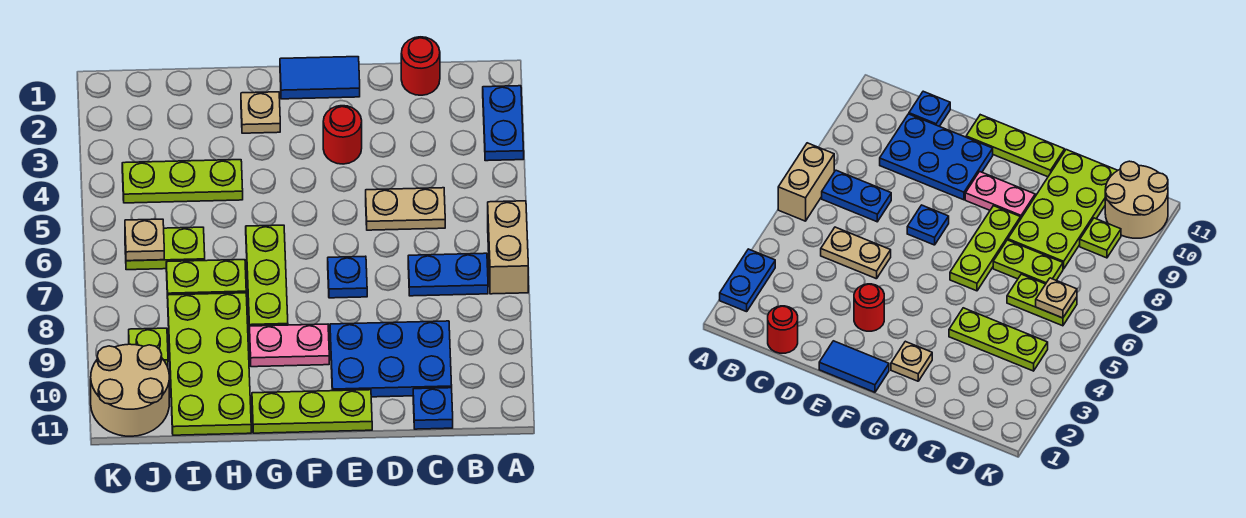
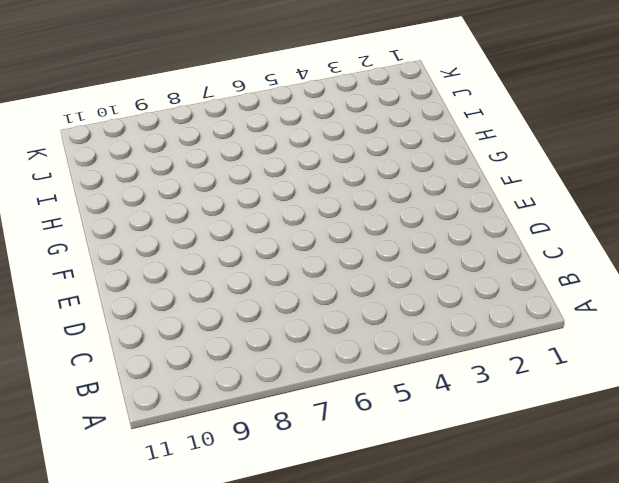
none -> blue plate A2:A3 level 1
none -> tan brick A6:A7 level 1
none -> blue plate B7:C7 level 1

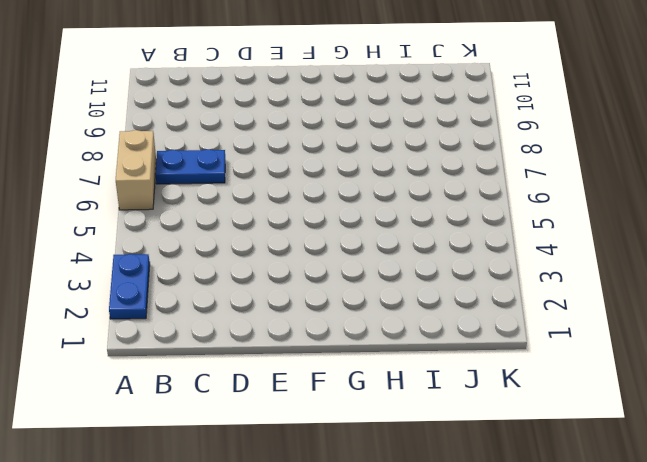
none -> red round brick C1 level 1
none -> tan plate C5:D5 level 1
none -> blue plate C9:E10 level 1

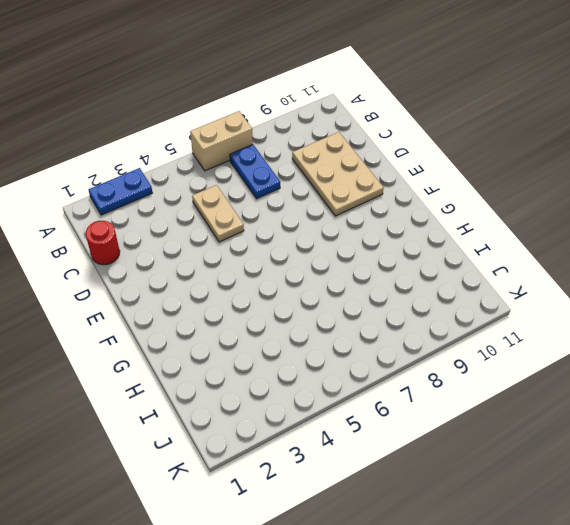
tan plate C9:E10 level 1 -> blue plate C9:E10 level 1
none -> blue plate C11 level 1
none -> blue tile E1:F1 level 1
none -> red round brick E3 level 1

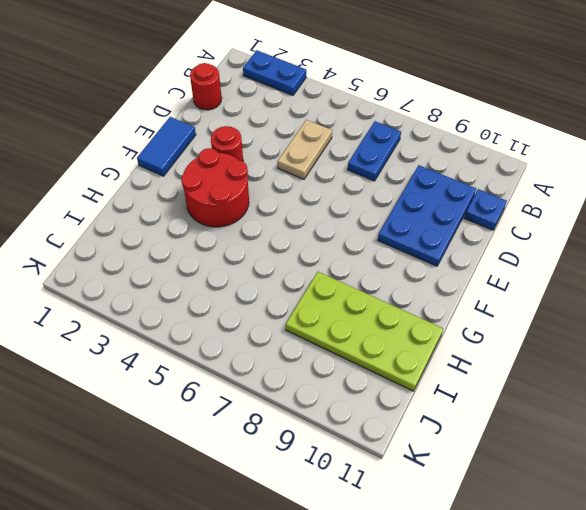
red round brick F3:G4 level 1 -> none
none -> tan brick A6:A7 level 1
none -> blue plate E7 level 1
none -> lime plate E11:G11 level 1

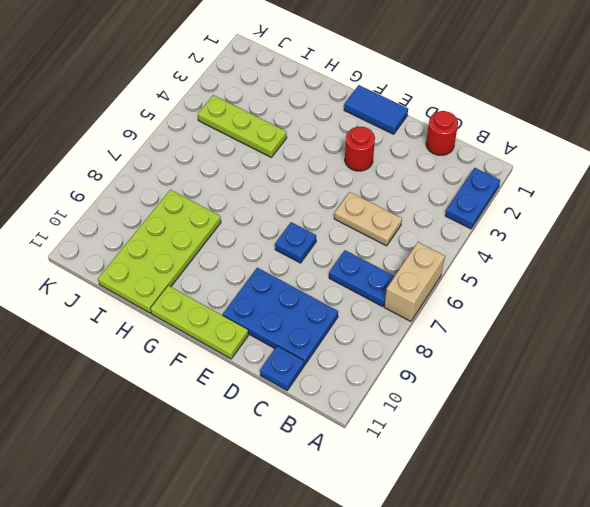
none -> pink plate F9:G9 level 1
none -> tan plate G2 level 1
none -> lime plate G6:G8 level 1

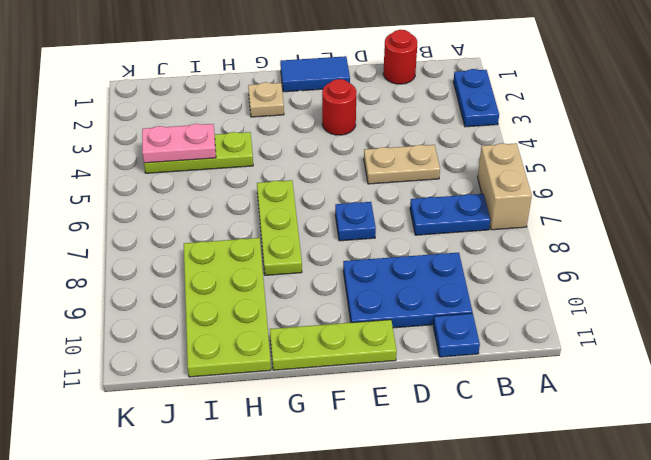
pink plate I4:J4 level 2 -> pink plate F9:G9 level 1
none -> lime plate H7:I7 level 1
none -> lime plate I6:J6 level 1
none -> lime plate J9 level 1

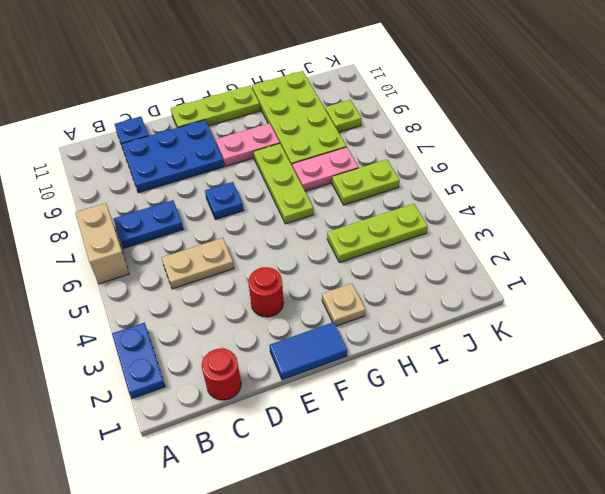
pink plate H7:I7 level 1 -> lime plate H7:I7 level 1
none -> tan round brick J10:K11 level 1
none -> tan plate J6 level 2

